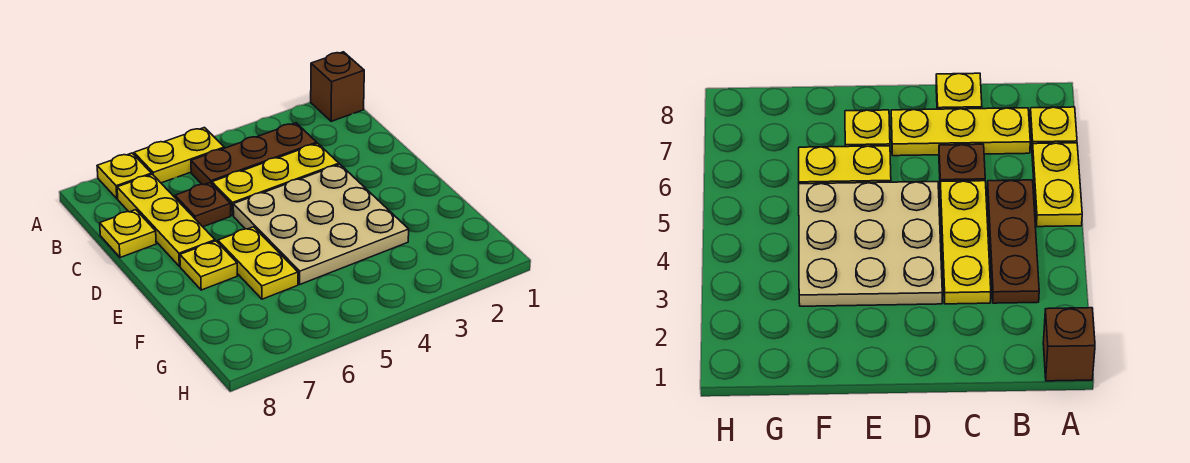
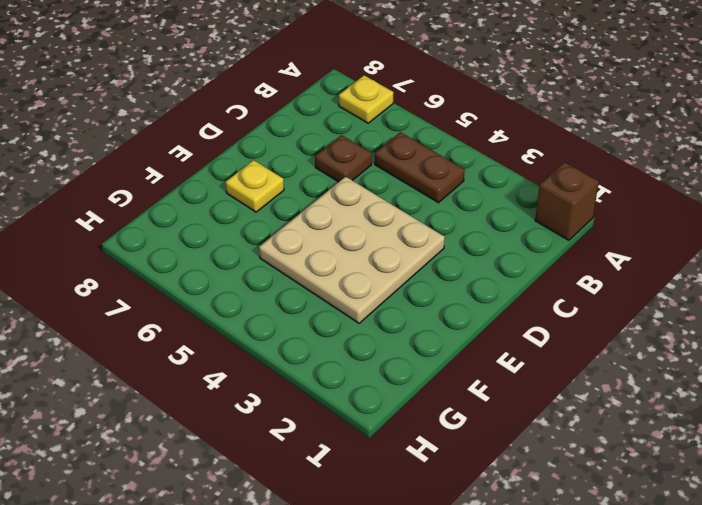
brown plate B4:B5 level 1 -> brown plate B3:B5 level 1
none -> yellow plate A5:A6 level 1
none -> yellow plate B7:D7 level 1

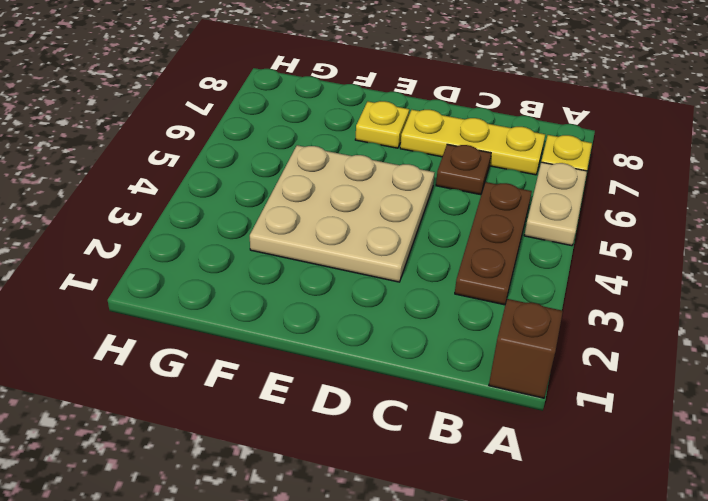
tan plate A5:A6 level 1 -> yellow plate A5:A6 level 1
none -> yellow plate C3:C5 level 1
none -> yellow plate C8 level 1

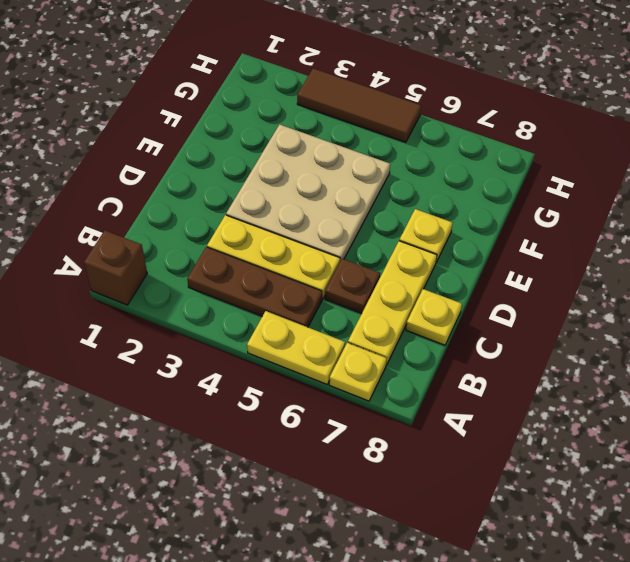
brown tile H3:H5 level 1 -> none
none -> yellow plate E6:F6 level 1

